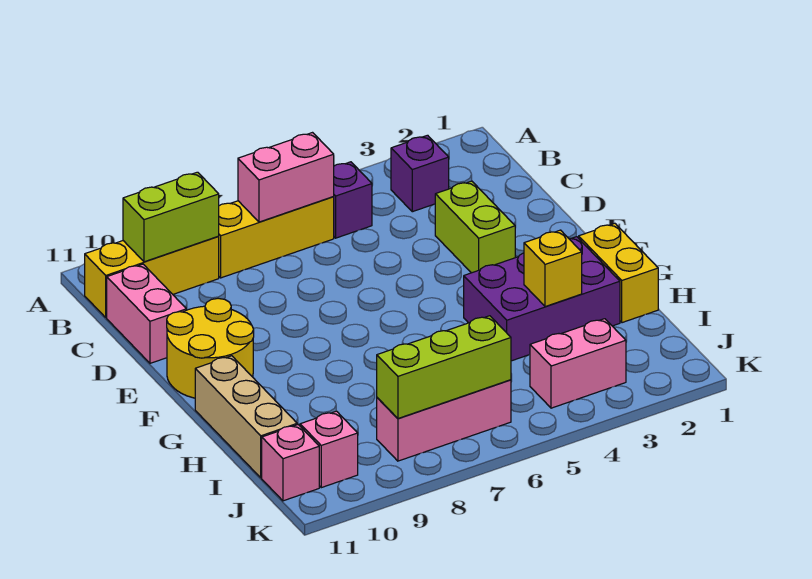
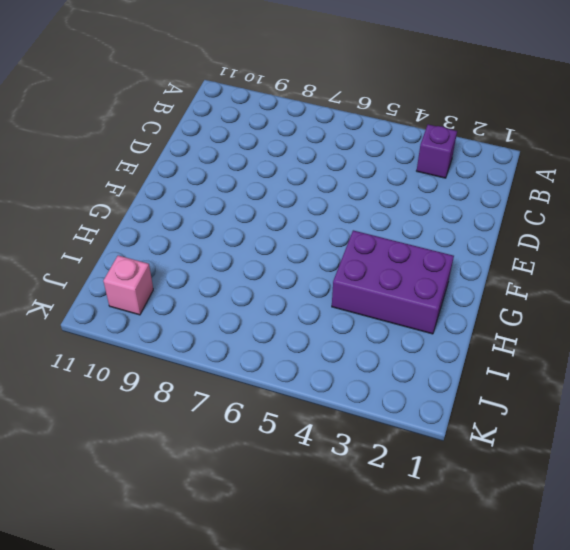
none -> purple brick B5 level 1
none -> yellow brick B6:B8 level 1
none -> yellow brick B9:B11 level 1

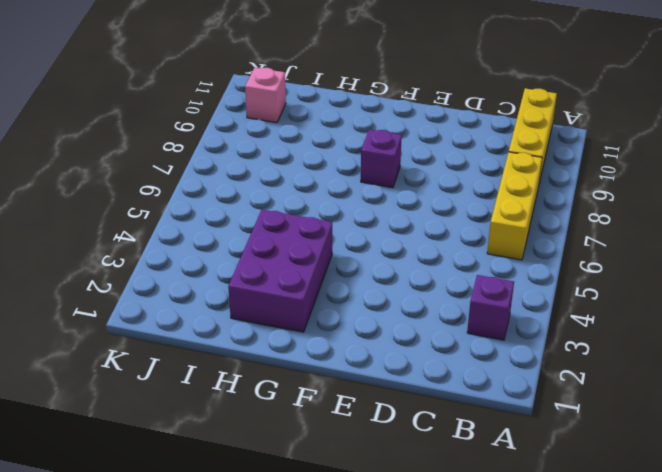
purple brick F8 level 1 -> purple brick B5 level 1
none -> pink brick C11:D11 level 1
none -> lime brick D3:E3 level 1
none -> yellow round brick E10:F11 level 1

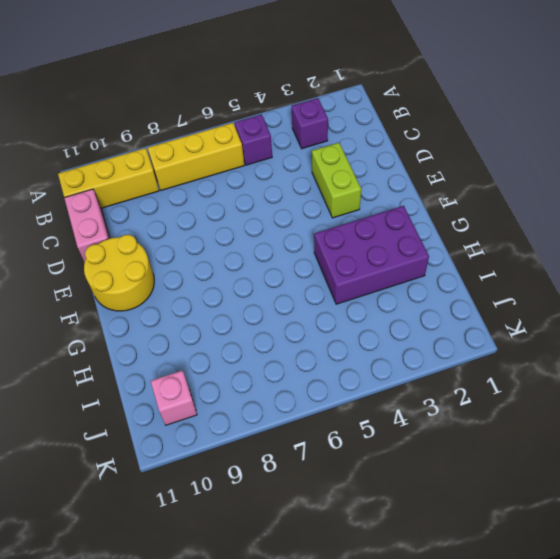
none -> yellow brick G1:H1 level 1
none -> tan brick G11:I11 level 1
none -> pink brick J3:J4 level 1

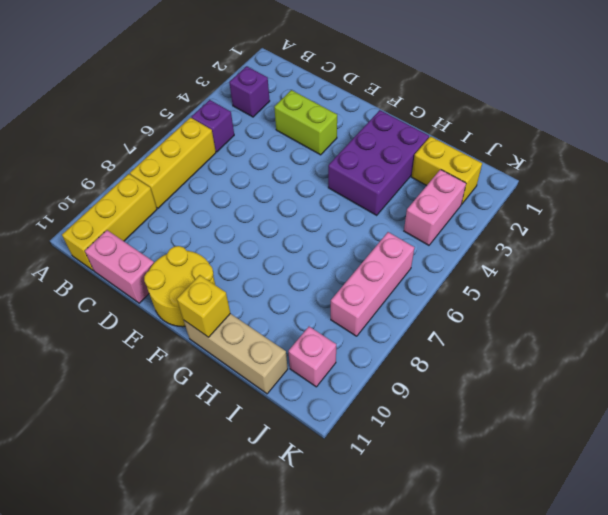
yellow brick G11 level 2 -> yellow brick H3 level 2
yellow brick I2:J2 level 1 -> yellow brick G1:H1 level 1
none -> pink brick J11 level 1
none -> pink brick B6:B7 level 2
none -> lime brick B9:B10 level 2

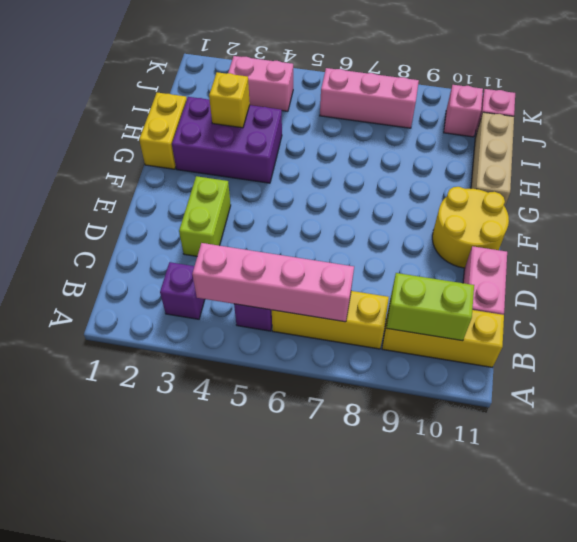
pink brick B4:B7 level 2 -> pink brick B6:B7 level 2
none -> lime brick J6:J8 level 2

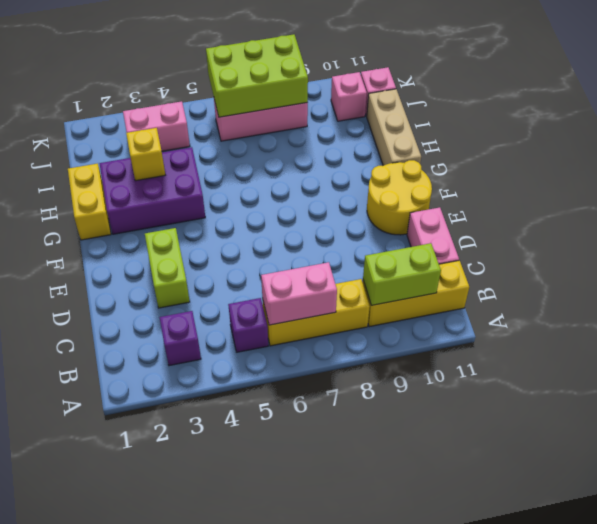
lime brick J6:K8 level 2 -> lime brick J6:J8 level 2

